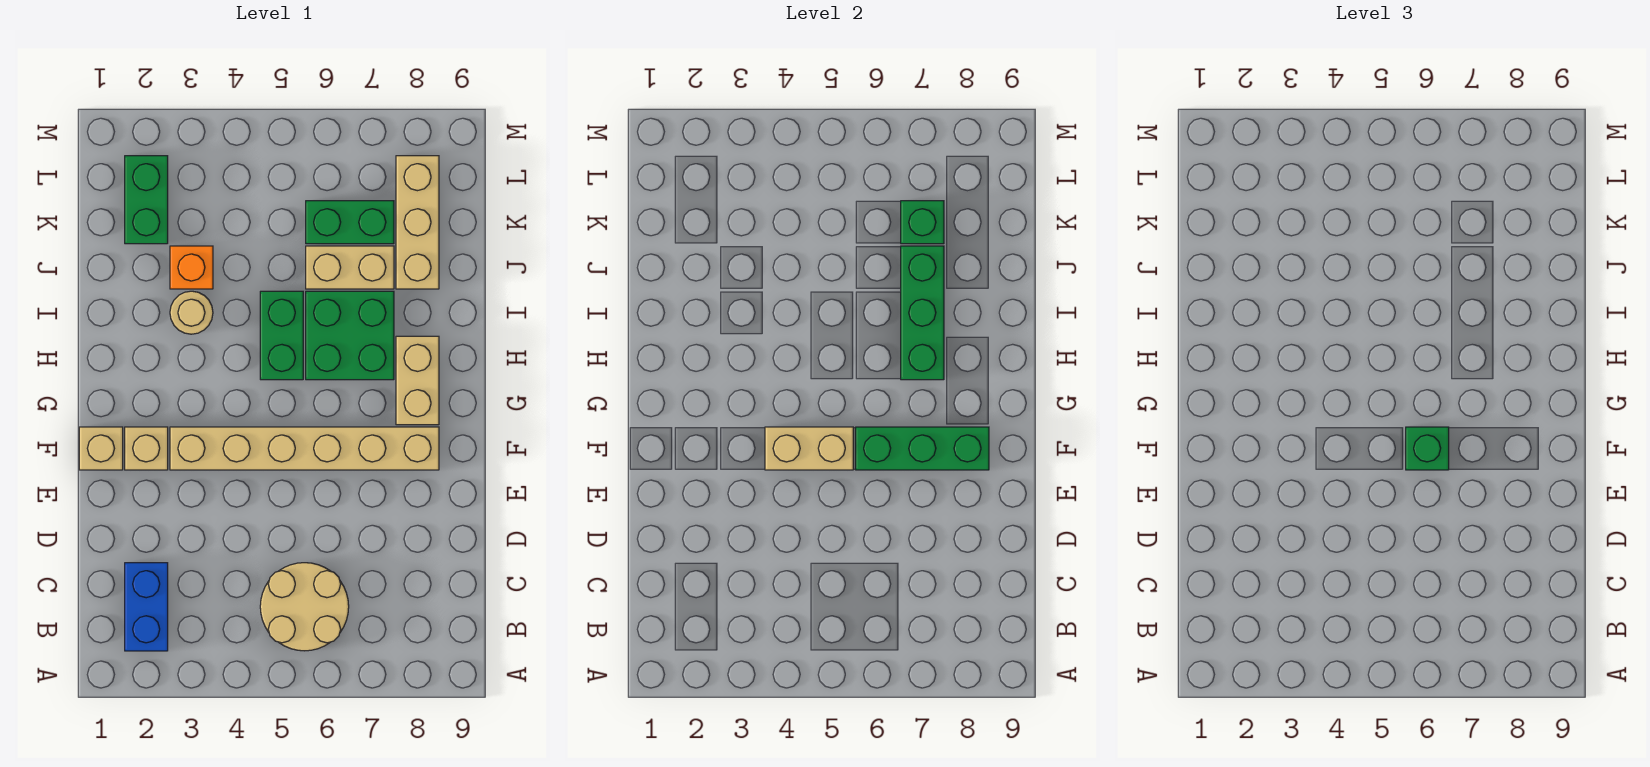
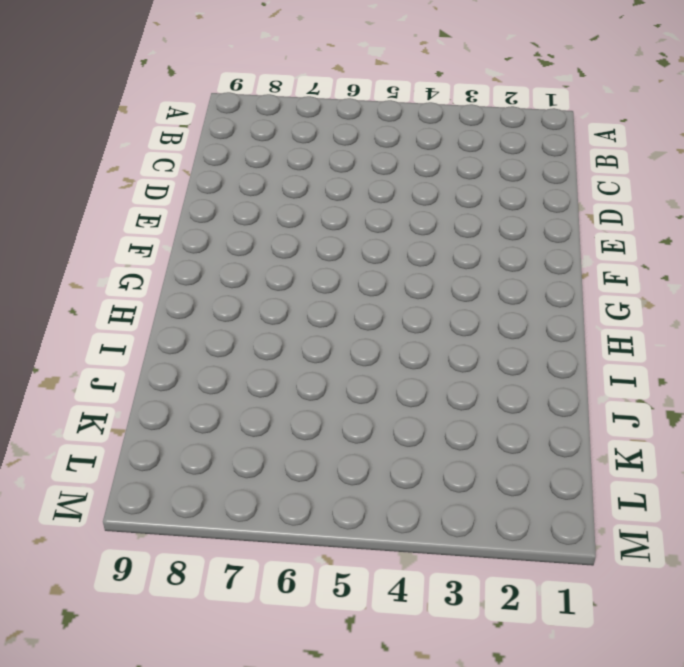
none -> blue brick B2:C2 level 1
none -> tan round brick B5:C6 level 1
none -> tan brick F1 level 1

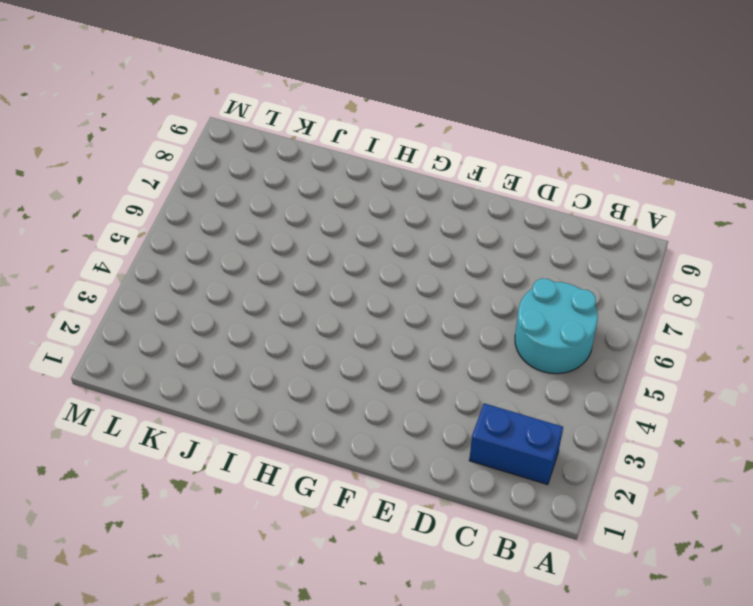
cyan round brick B5:C6 level 1 -> tan round brick B5:C6 level 1
none -> tan brick F1 level 1
none -> tan brick F2 level 1
none -> tan brick F3:F8 level 1

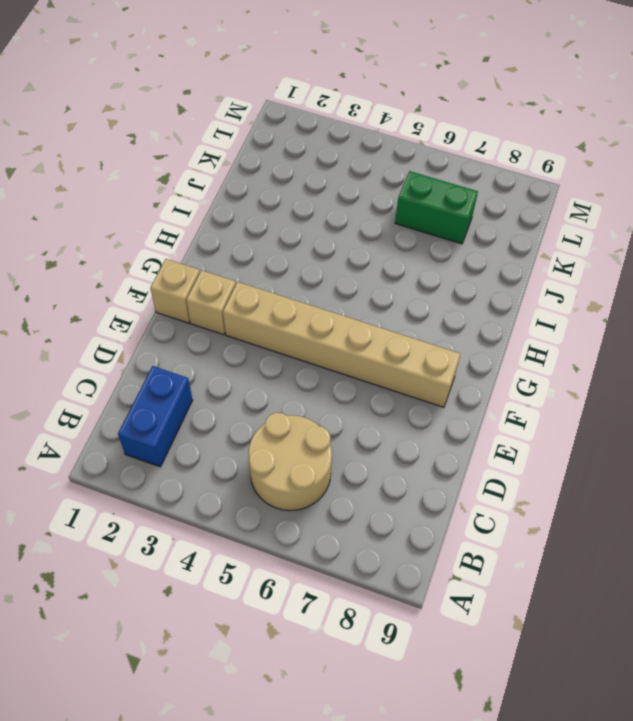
none -> tan brick G8:H8 level 1
none -> green brick H5:I5 level 1
none -> green brick H6:I7 level 1

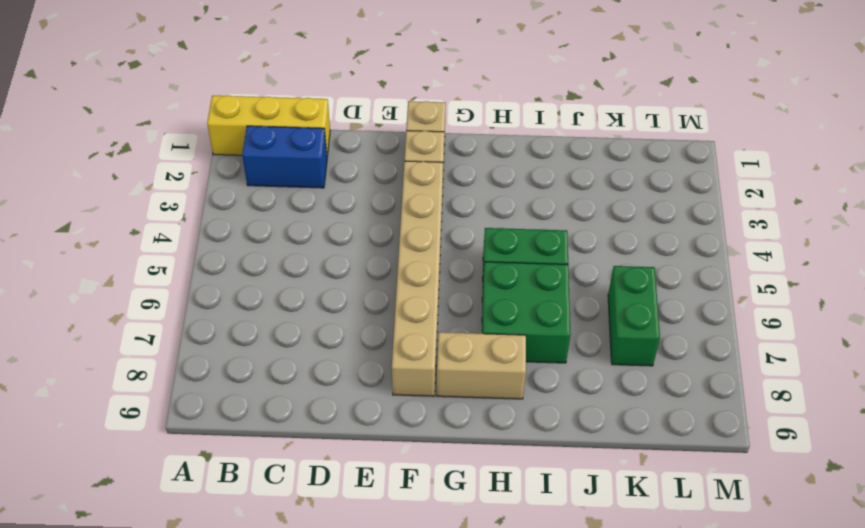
yellow brick A1:C1 level 1 -> none
none -> tan round brick B5:C6 level 1
none -> tan round brick I3 level 1
none -> orange brick J3 level 1

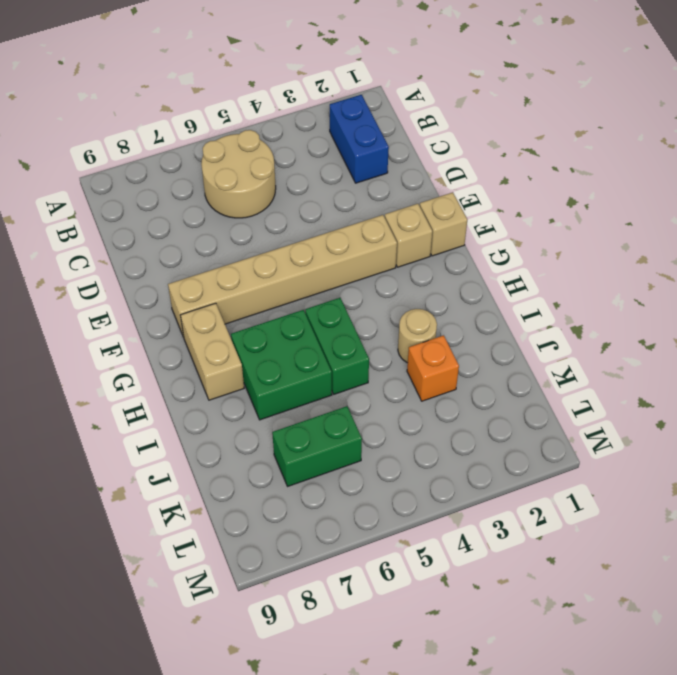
none -> tan brick J6:J7 level 1
none -> tan brick J8:L8 level 1
none -> green brick K2:L2 level 1

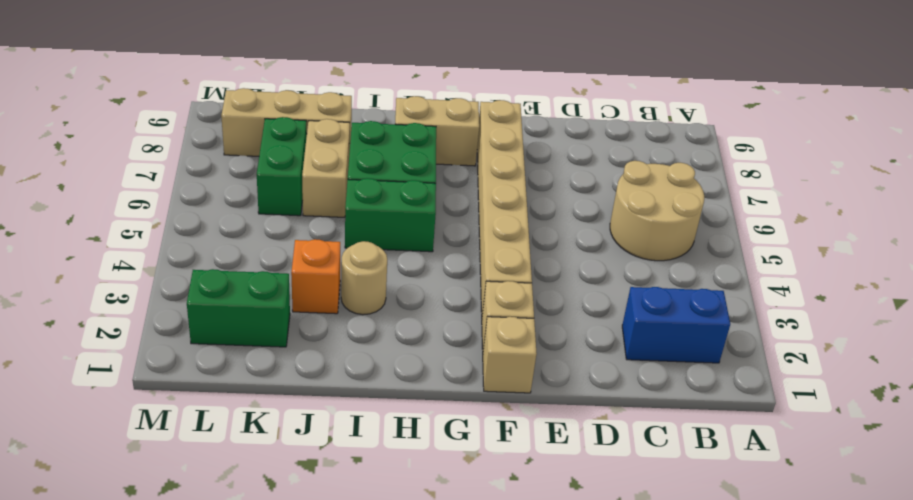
none -> tan brick F4:F5 level 2
none -> green brick F6:F8 level 2
none -> green brick H7:J7 level 2

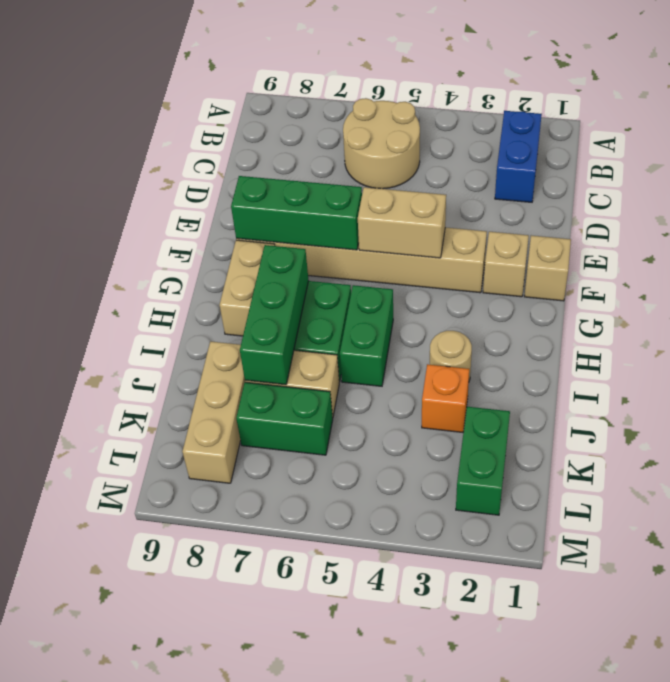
none -> green brick K7 level 2
none -> green brick F6 level 3

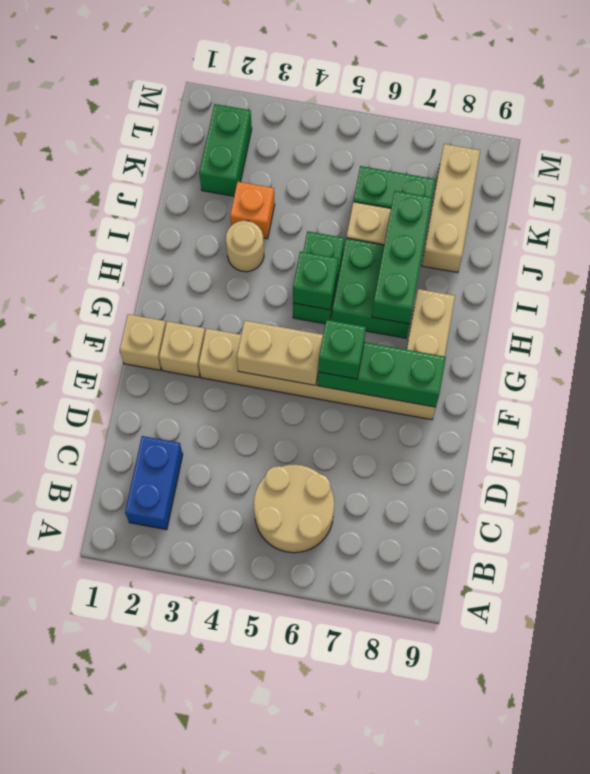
green brick H5 level 2 -> green brick K7 level 2

